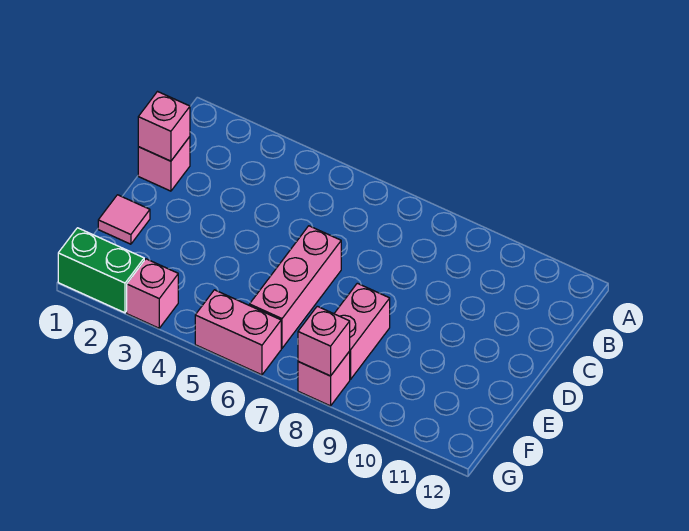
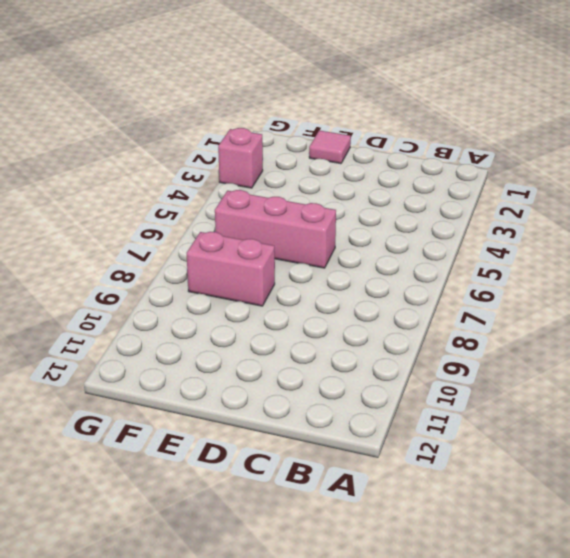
none -> pink brick C1 level 1
none -> green brick G1:G2 level 1

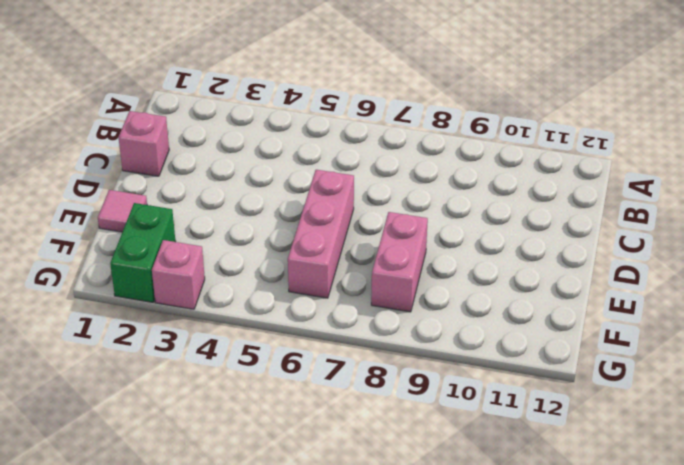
green brick F2:G2 level 1 -> green brick G1:G2 level 1
none -> pink brick G5:G6 level 1
none -> pink brick G8 level 1

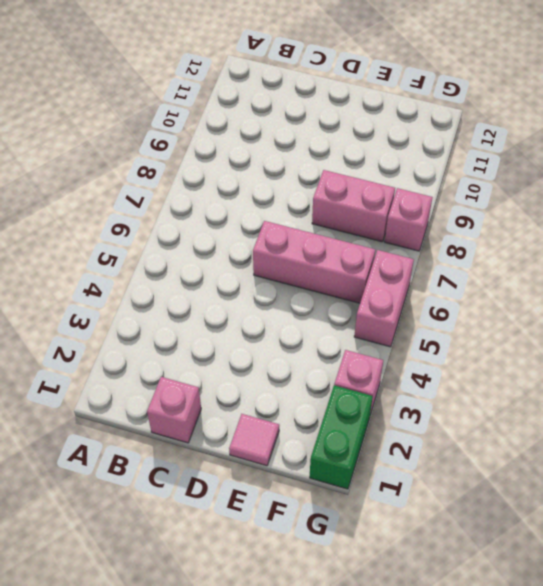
none -> pink brick C1 level 2
none -> pink brick G8 level 2

